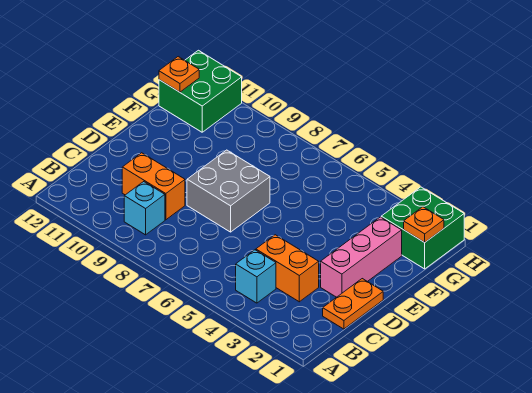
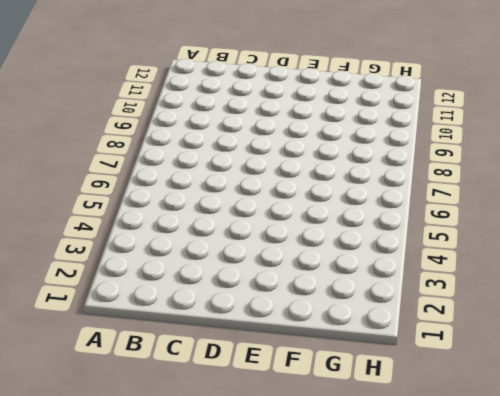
none -> cyan brick B4 level 1
none -> cyan brick B9 level 1

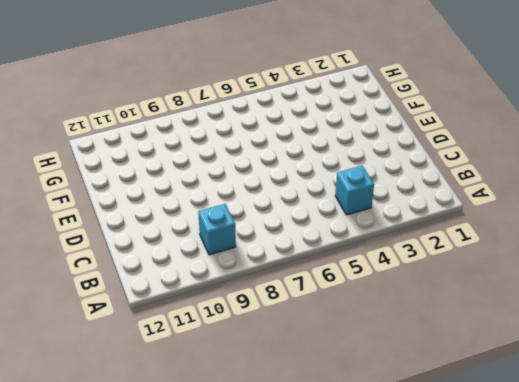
none -> orange plate C1:D1 level 1
none -> orange brick C3:C4 level 1

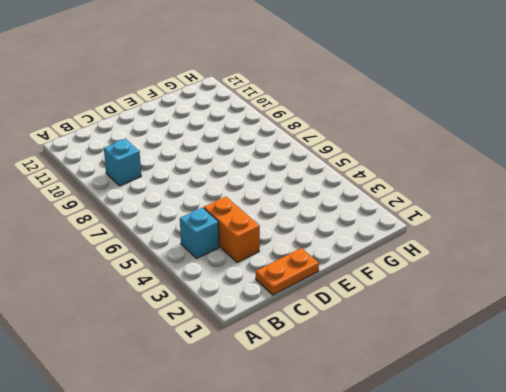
none -> orange brick C9:C10 level 1
none -> pink brick D2:F2 level 1

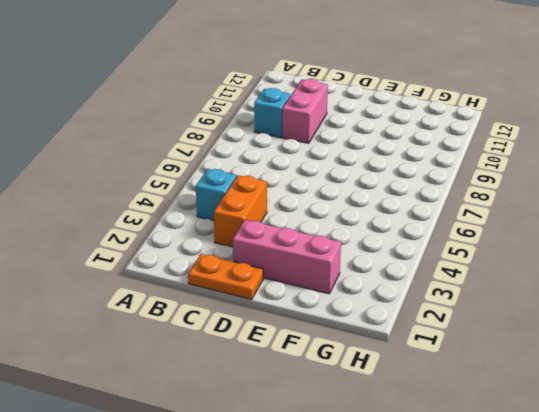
pink brick C9:C10 level 1 -> orange brick C9:C10 level 1
none -> grey brick D7:E8 level 1
none -> green brick G1:H2 level 1

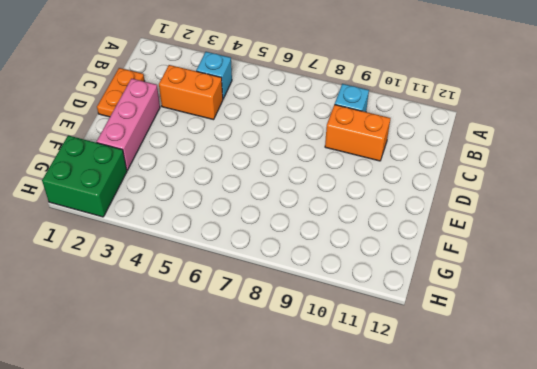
none -> grey brick D7:E8 level 1
none -> green brick G11:H12 level 1

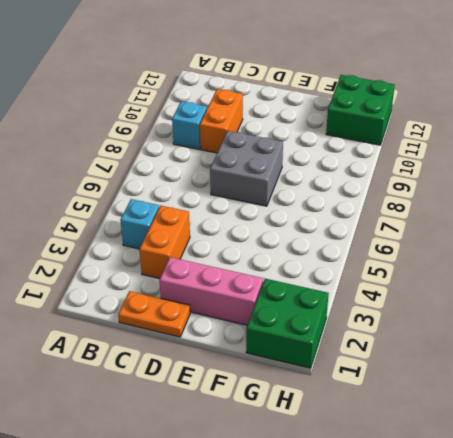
none -> orange plate G1 level 2
none -> orange plate G12 level 2

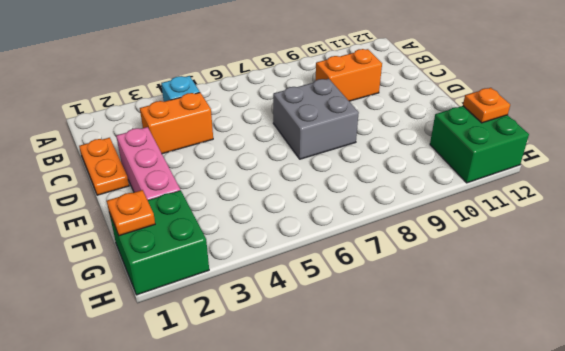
none -> cyan brick B9 level 1

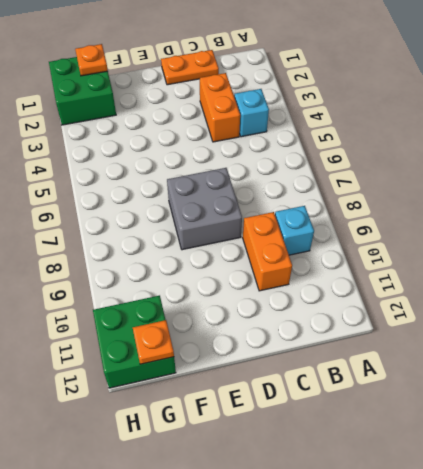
none -> pink brick D2:F2 level 1

